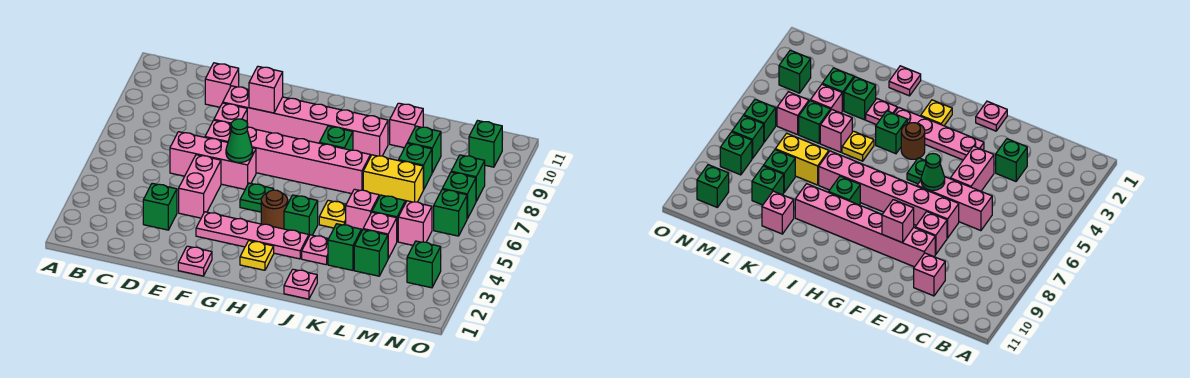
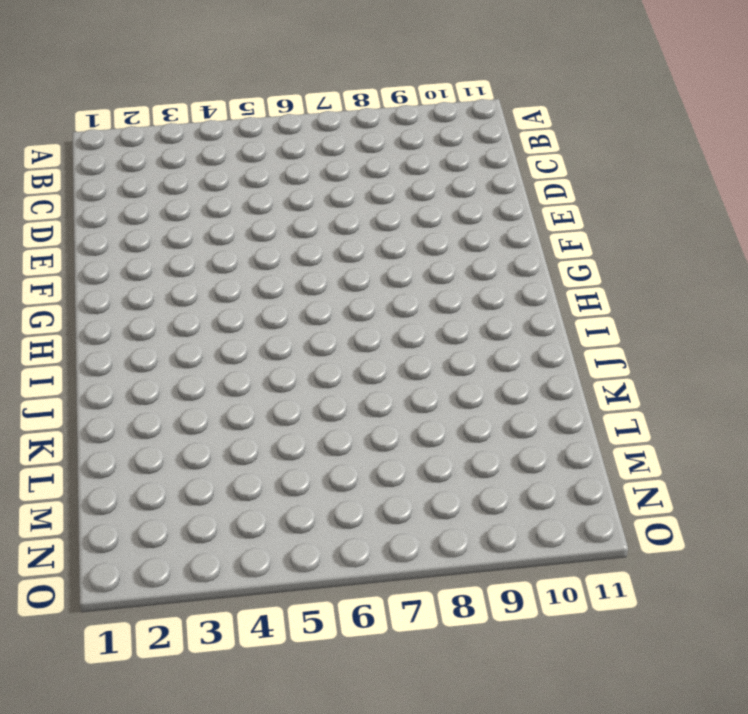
none -> green brick D3 level 1
none -> pink brick D6:F6 level 1
none -> pink brick D10 level 1
none -> pink brick E4:E5 level 1

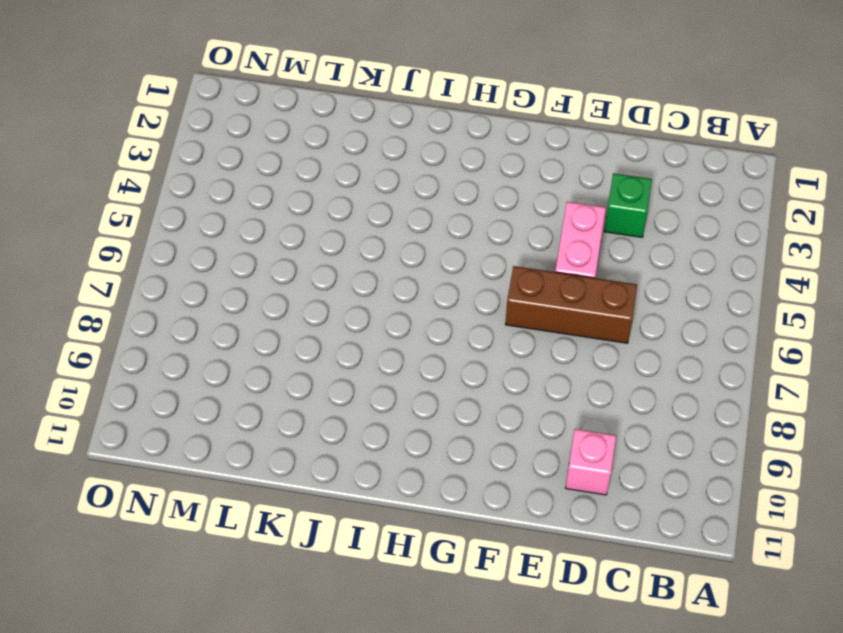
brown brick D6:F6 level 1 -> pink brick D6:F6 level 1
none -> pink brick E7:J7 level 1
none -> pink brick E8 level 1
none -> pink brick E9:J9 level 1
none -> pink plate F1 level 1

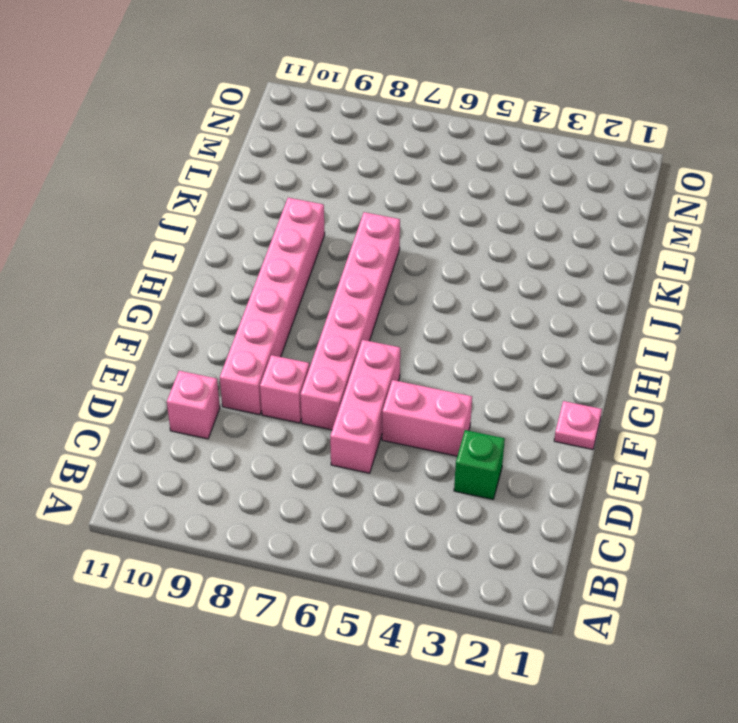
none -> pink plate F3:I3 level 1
none -> green plate G5 level 1
none -> yellow plate H2 level 1
none -> brown round brick H4 level 1

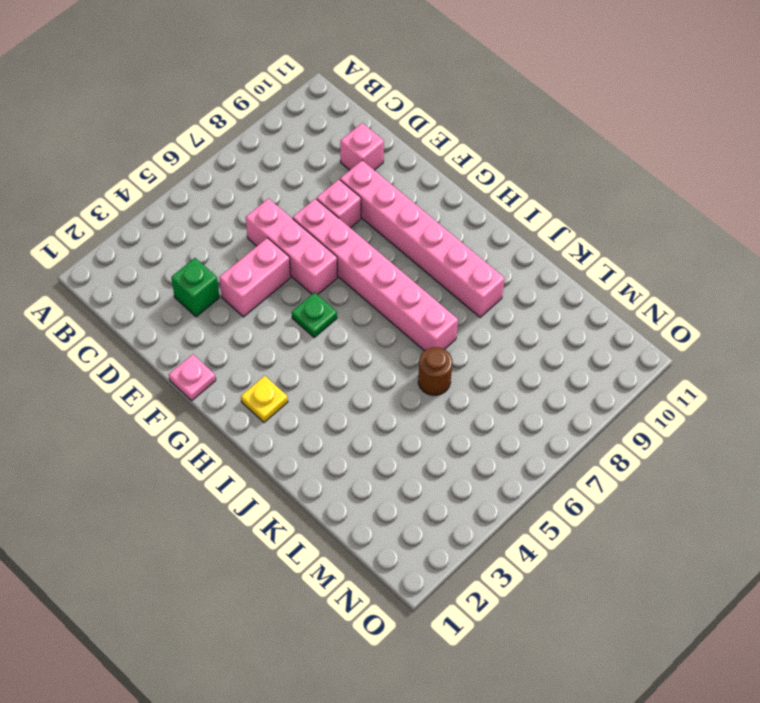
brown round brick K6 level 1 -> brown round brick H4 level 1
none -> pink plate F3:I3 level 1
none -> green brick I4 level 1
none -> green brick I8 level 1
none -> pink plate J1 level 1

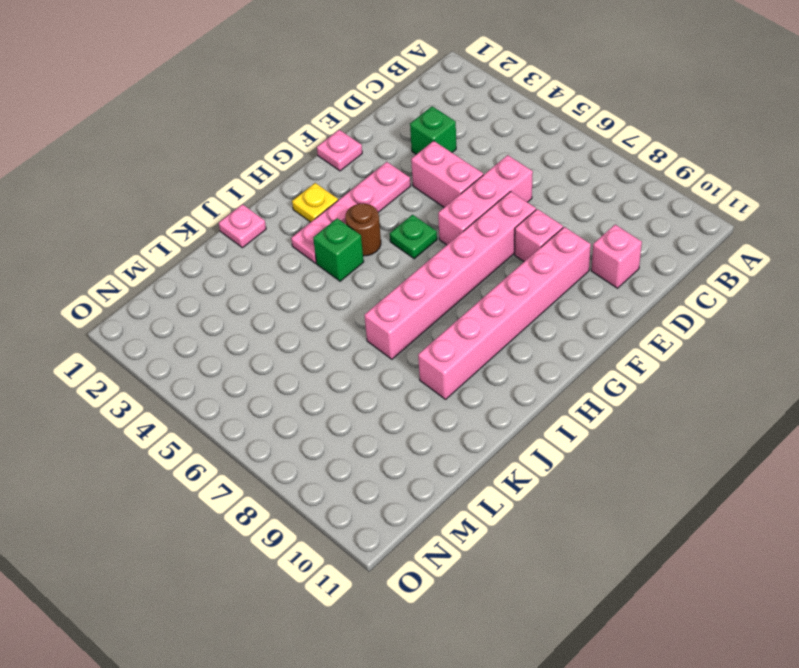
none -> green brick I8 level 1
none -> pink plate J3 level 1
none -> yellow plate J5 level 1
none -> green brick K3 level 1

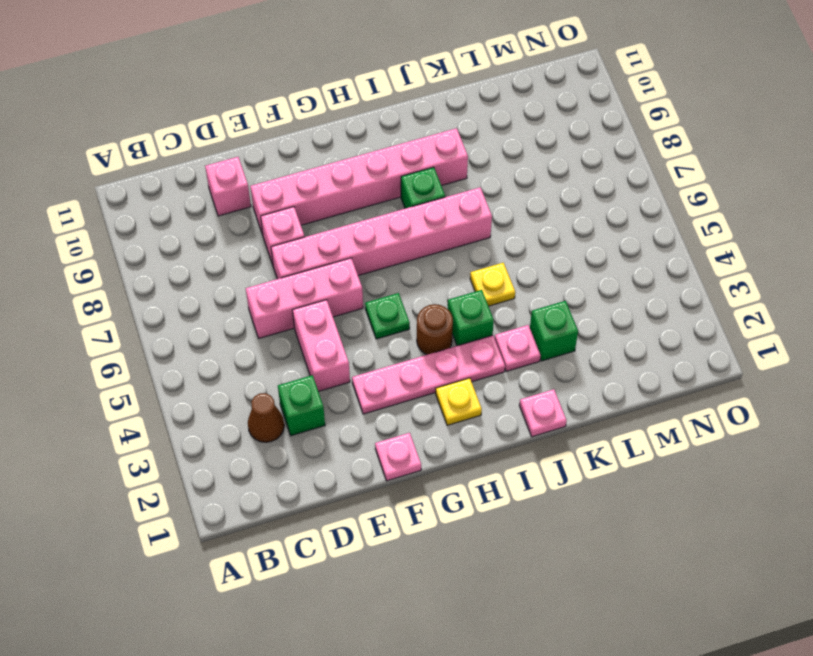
brown cone C3 level 1 -> none
none -> pink brick K5 level 1
none -> yellow brick K7:L7 level 1
none -> pink brick K10 level 1
none -> green brick L3 level 1

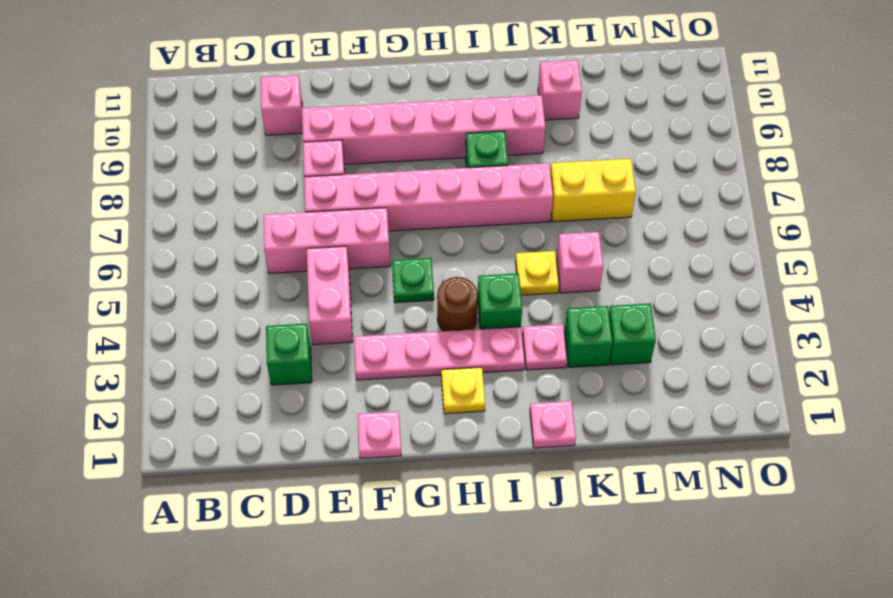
none -> pink brick L4 level 1
none -> green brick L5 level 1
none -> green brick L8 level 1
none -> green brick L9 level 1

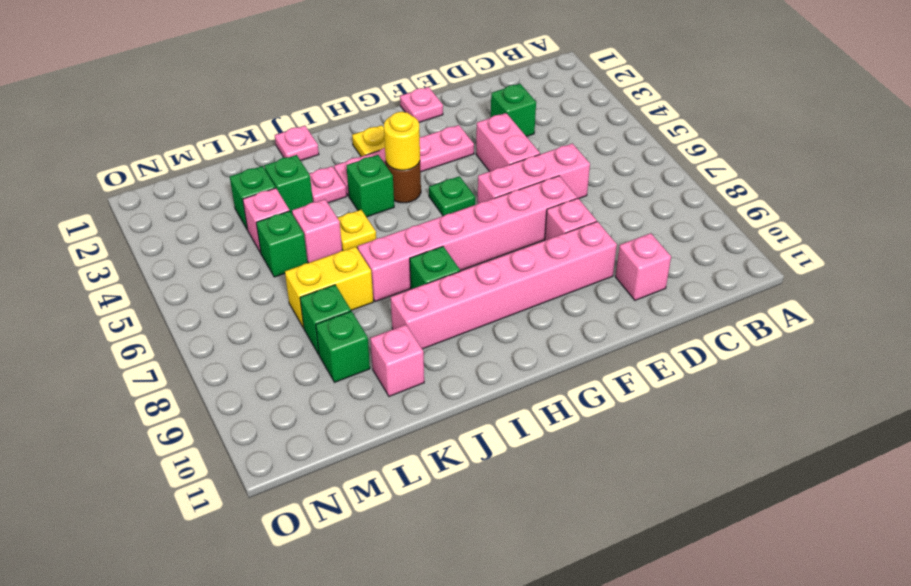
yellow round brick H4 level 2 -> none
none -> pink brick M5 level 1
none -> green brick N3 level 1
none -> green brick N6 level 1
none -> green brick N7 level 1

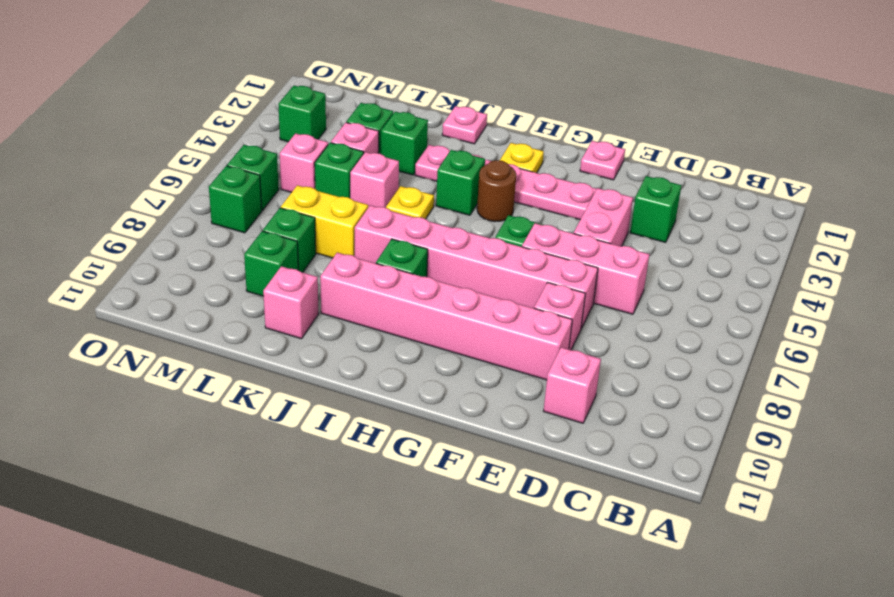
none -> green brick N8 level 1
none -> green brick N10 level 1
none -> green cone F6 level 2
none -> pink brick F9 level 2

